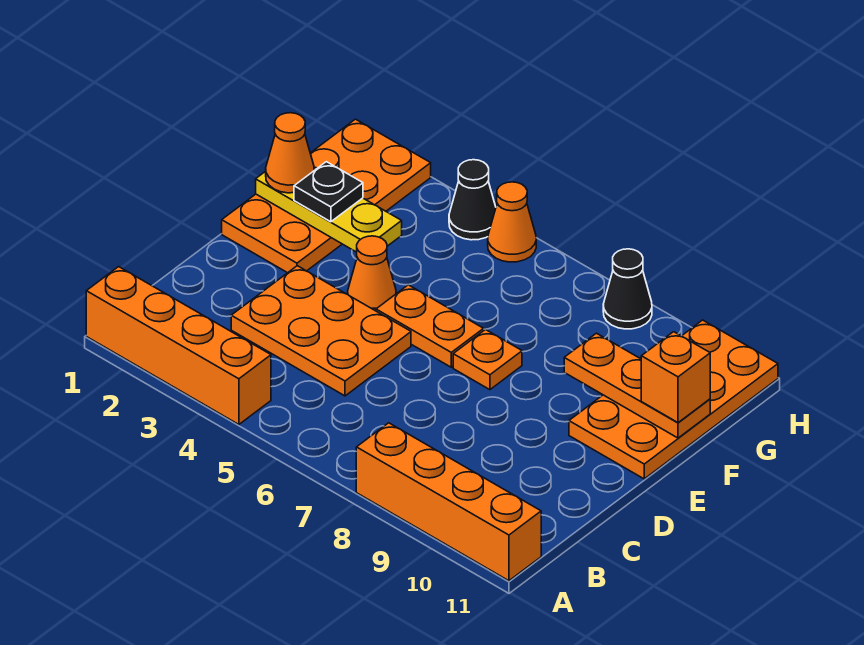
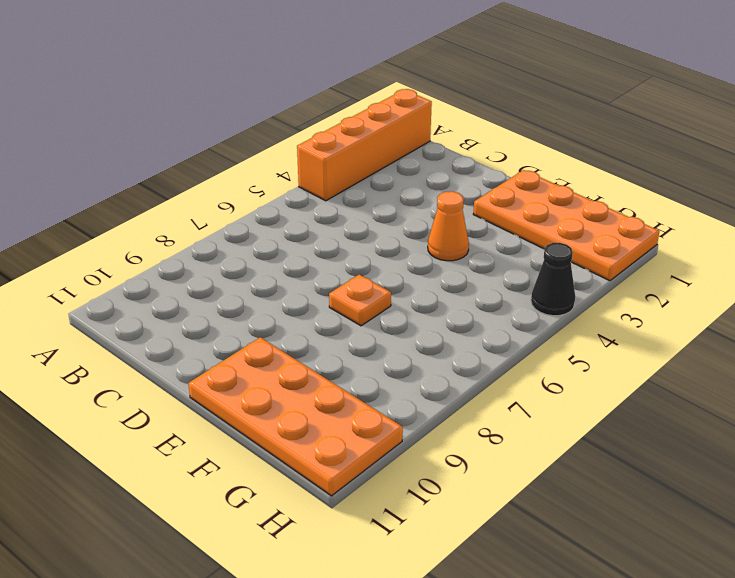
none -> orange brick A8:A11 level 1
none -> orange plate C3:D5 level 1
none -> orange plate E5:E6 level 1

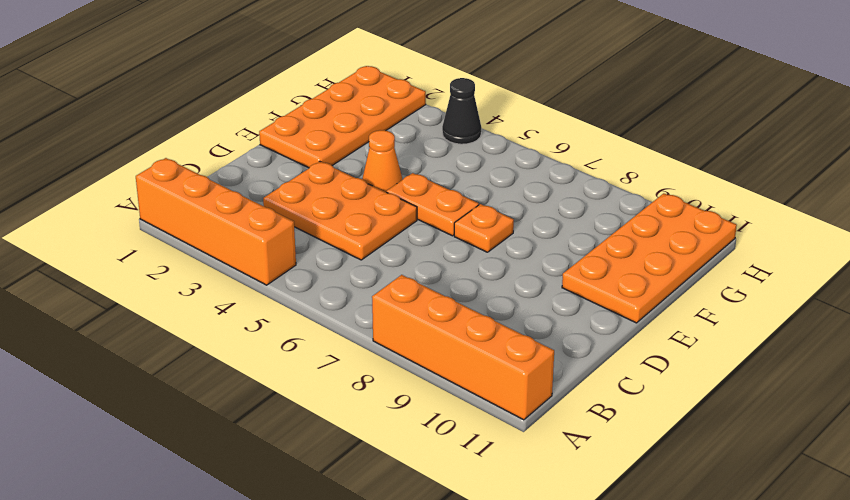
none -> orange cone H5 level 1
none -> black cone H8 level 1
none -> yellow plate F1:F3 level 2

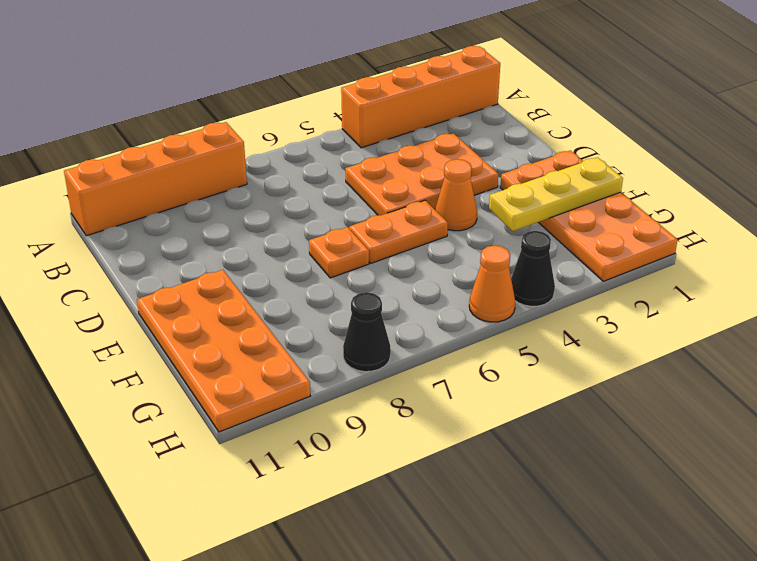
none -> orange plate F9:F11 level 2
none -> orange cone F1 level 3
none -> black plate F2 level 3

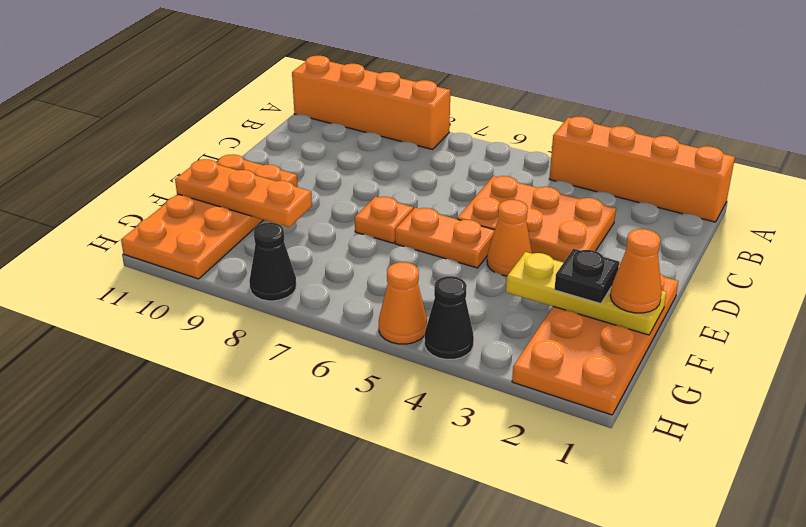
none -> orange brick F11 level 3

